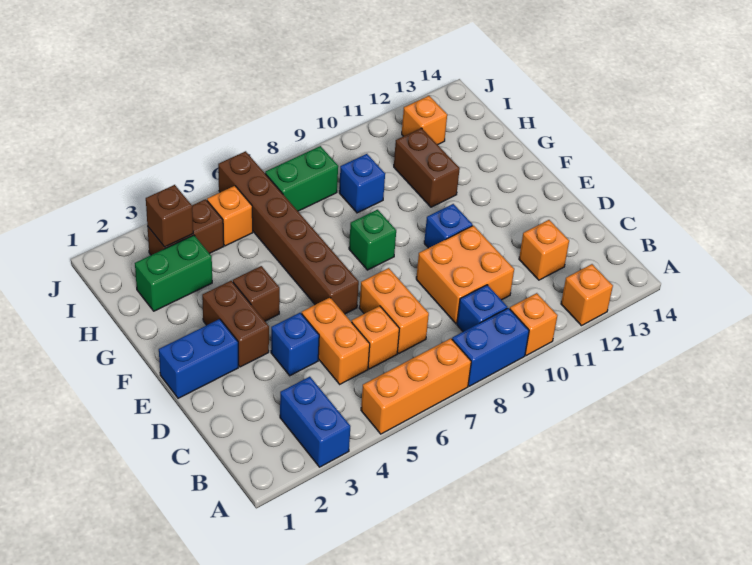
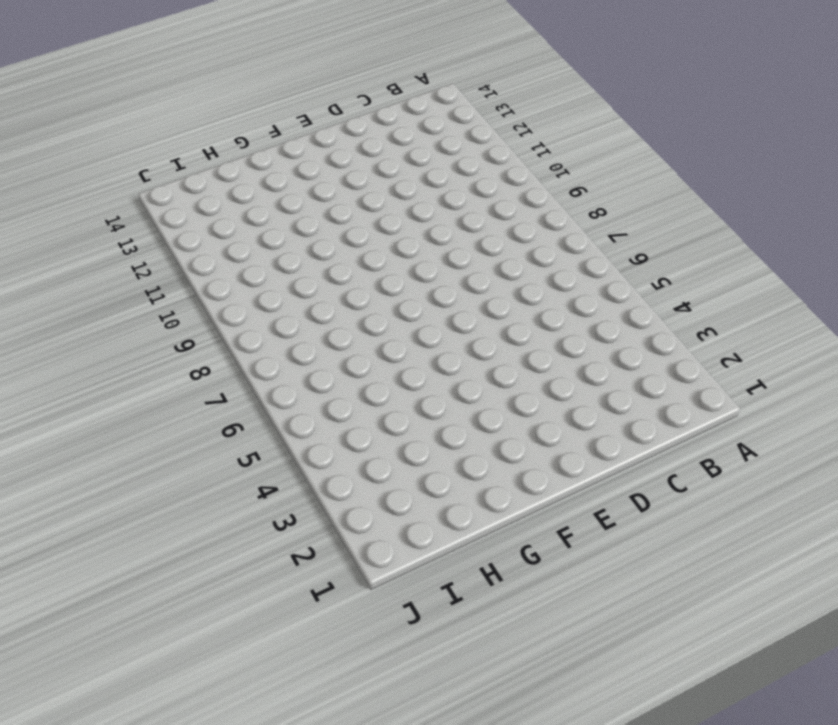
none -> blue brick A3:B3 level 1
none -> orange brick A5:A7 level 1
none -> blue brick A8:A9 level 1

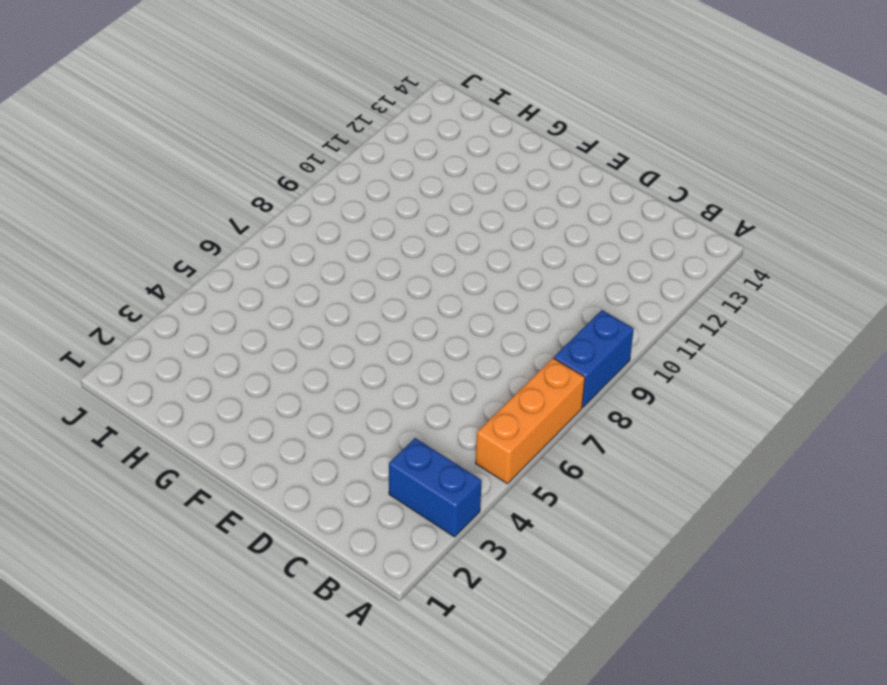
none -> orange brick A10 level 1
none -> orange brick A12 level 1
none -> blue brick B9 level 1

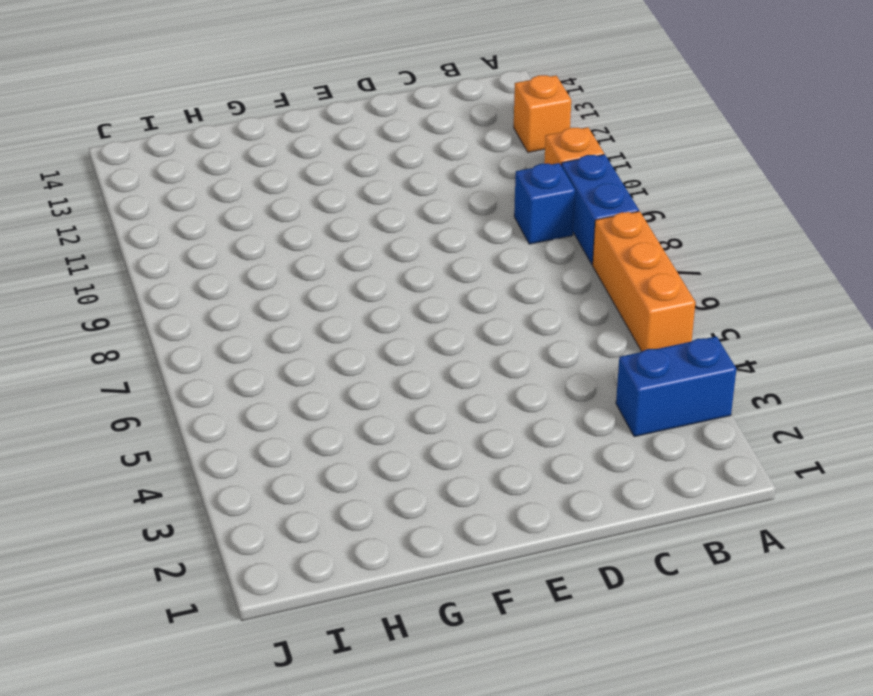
none -> orange brick C5:D5 level 1
none -> orange brick C6 level 1
none -> orange brick C7:D7 level 1

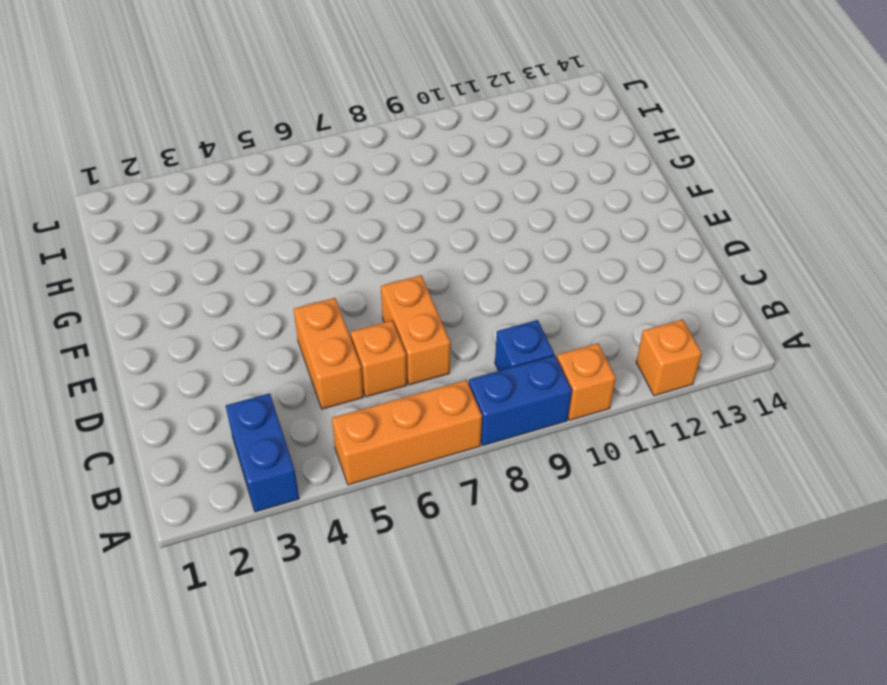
none -> orange brick C9:D10 level 1
none -> orange brick C12 level 1
none -> blue brick D4 level 1

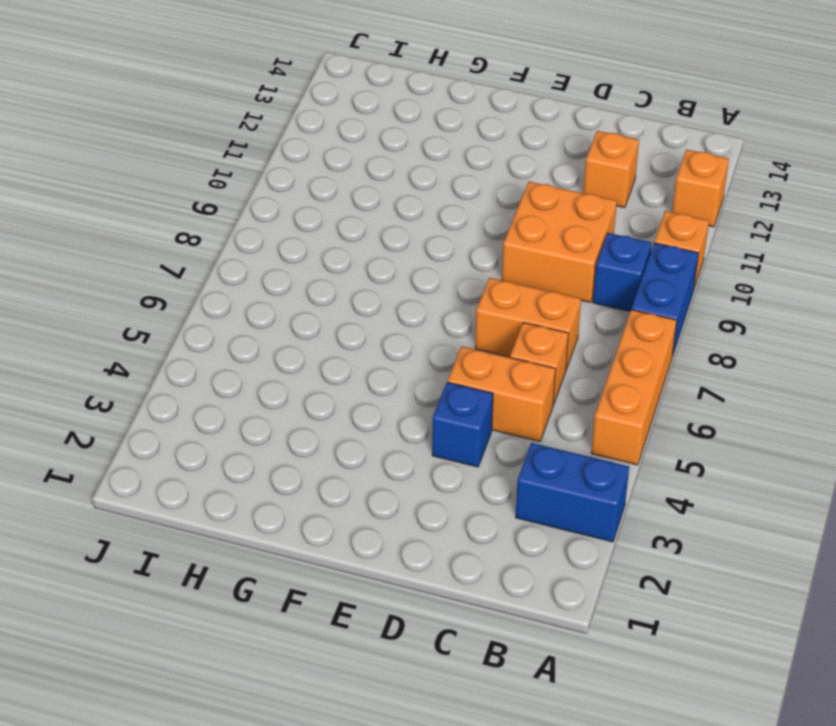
none -> blue brick E1:E2 level 1
none -> brown brick E3:F3 level 1
none -> brown brick E6:J6 level 1

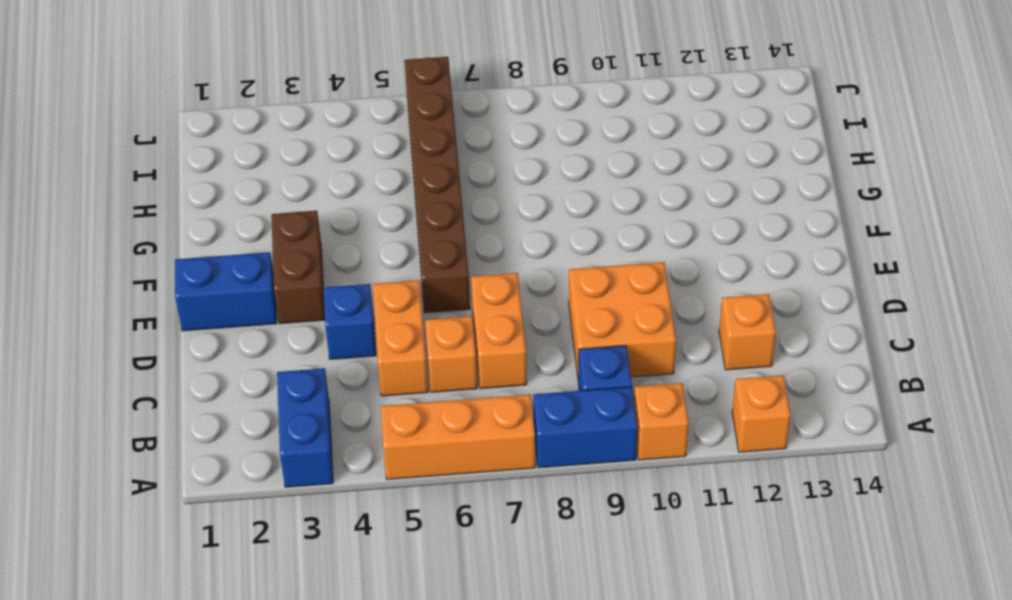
none -> blue brick E10 level 1
none -> brown brick F4 level 1
none -> green brick F8 level 1

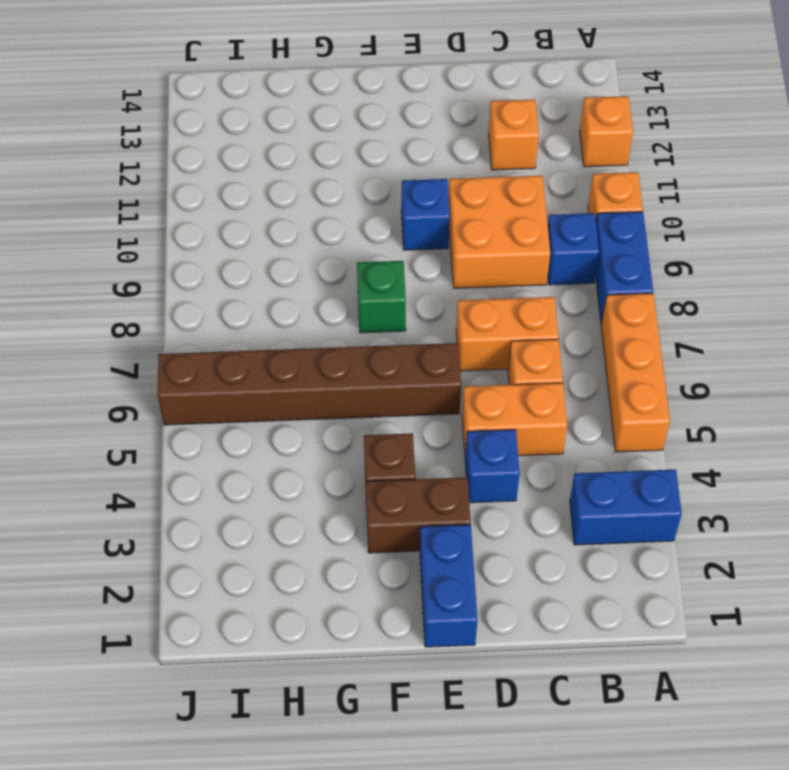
none -> brown brick G11:H11 level 1
none -> green brick H2:H3 level 1
none -> blue brick H9 level 1

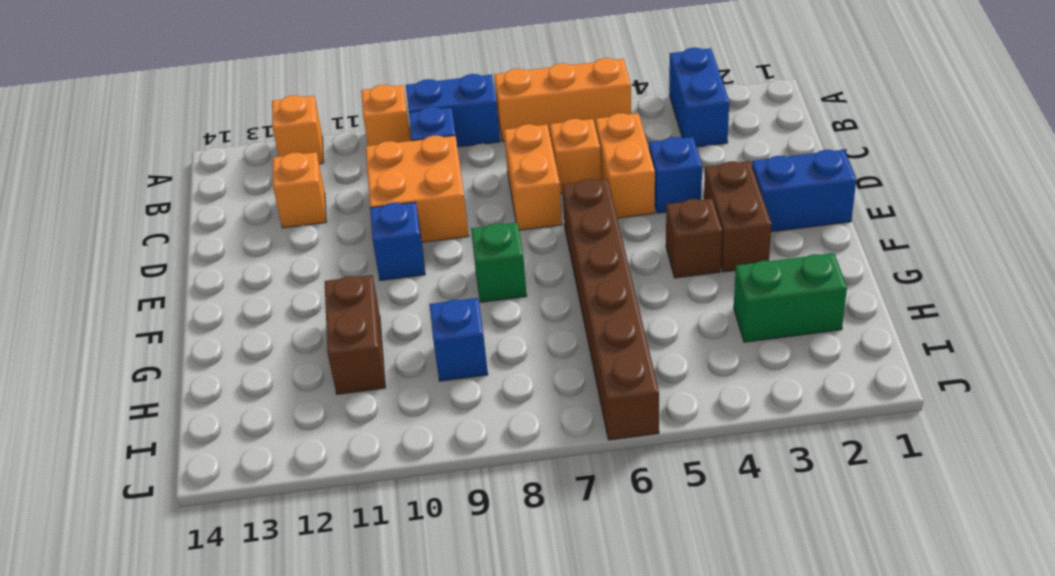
none -> brown brick I3:I4 level 1
none -> orange brick I5 level 1
none -> green brick I7:I8 level 1

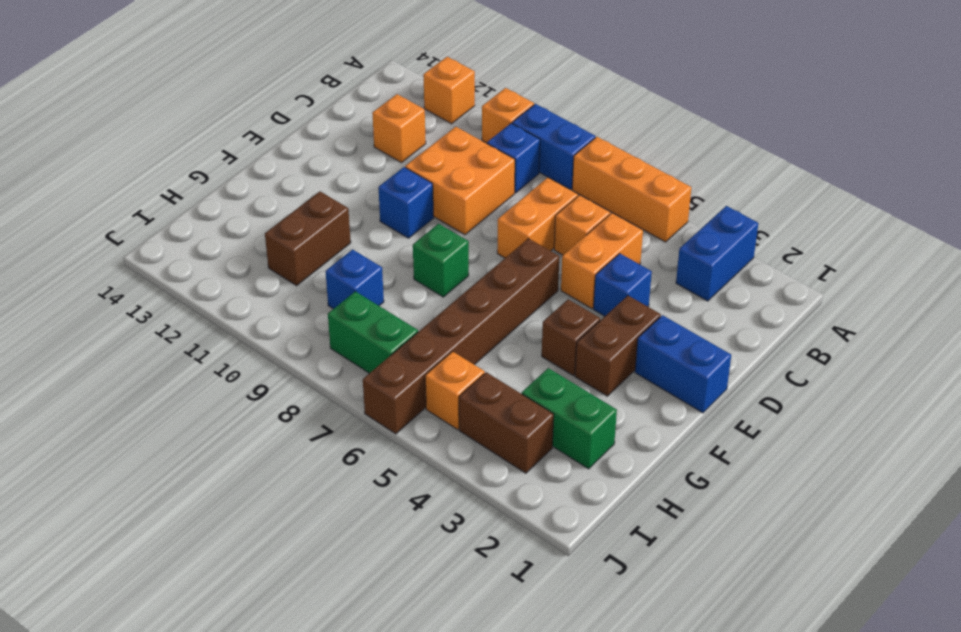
none -> orange brick I12 level 1
none -> brown brick I3 level 2

